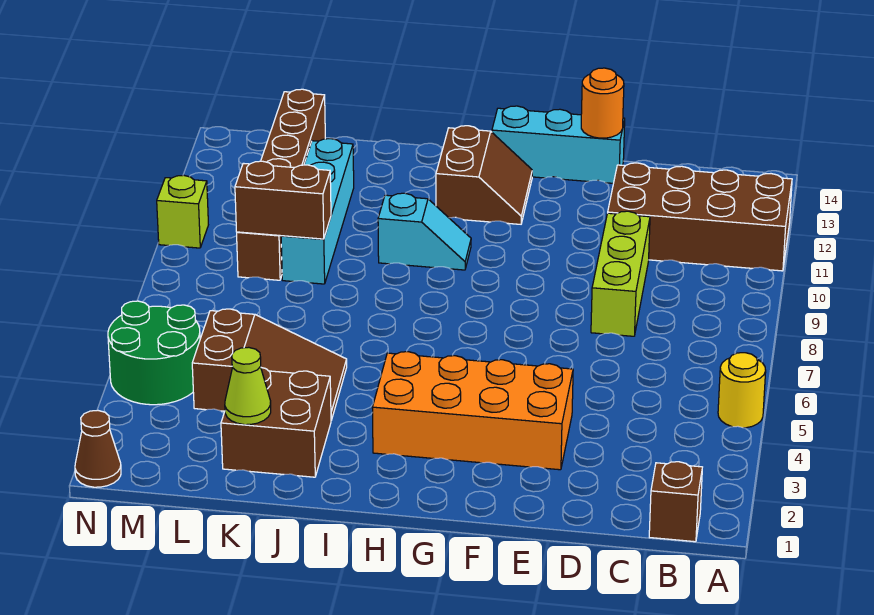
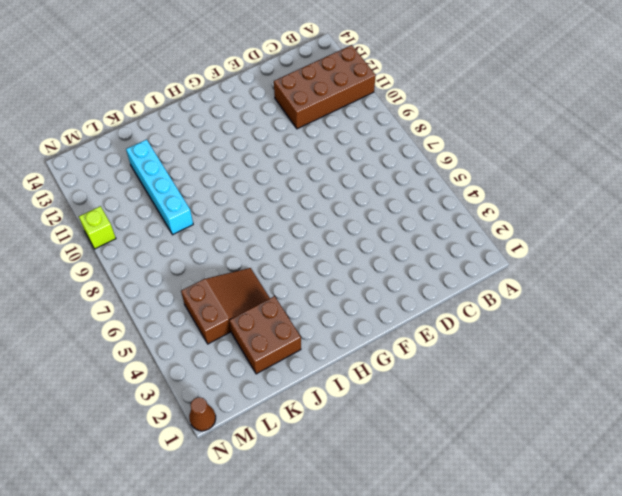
none -> yellow round brick A5 level 1
none -> brown brick B1 level 1
none -> lime brick D8:D10 level 1

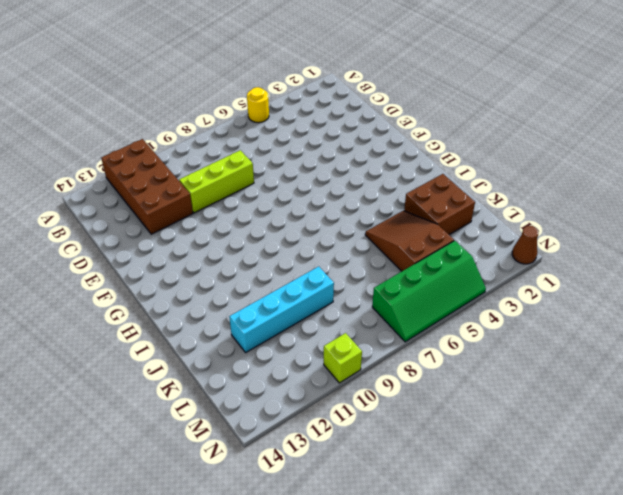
green slope M4:N7 level 1 top M -> green round brick M4:N5 level 1
none -> brown brick B1 level 1
none -> orange brick E3:H4 level 1
none -> cyan brick E14:G14 level 1

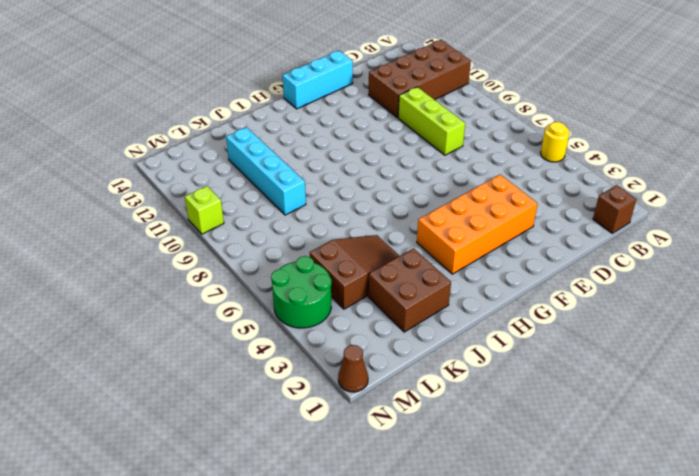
none -> brown slope G12:H13 level 1 top H
none -> cyan slope H10:I10 level 1 top I
none -> brown brick L9:L14 level 1

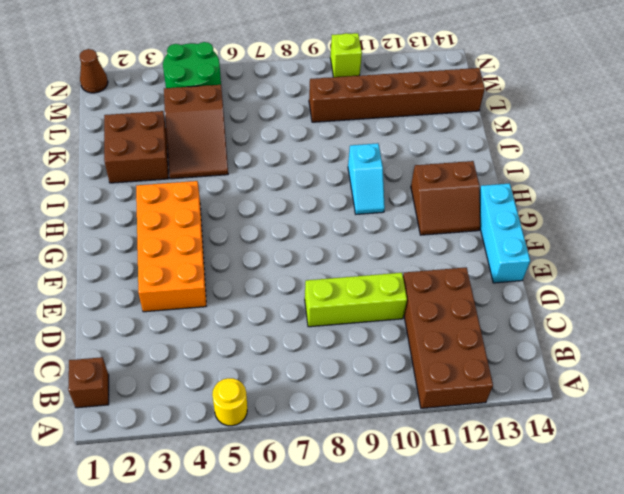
none -> cyan brick K9:K12 level 1
none -> orange round brick E14 level 2
none -> lime cone K2 level 2

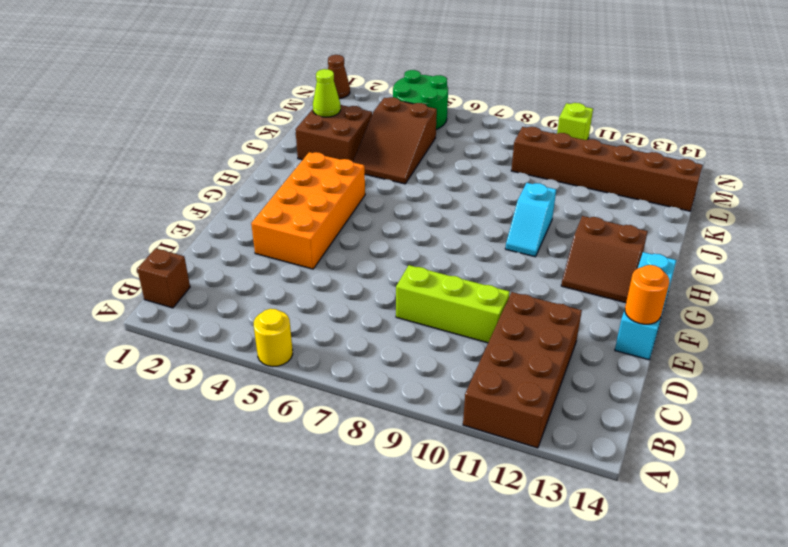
none -> cyan brick K9:K12 level 1
none -> brown brick K9:L9 level 2

